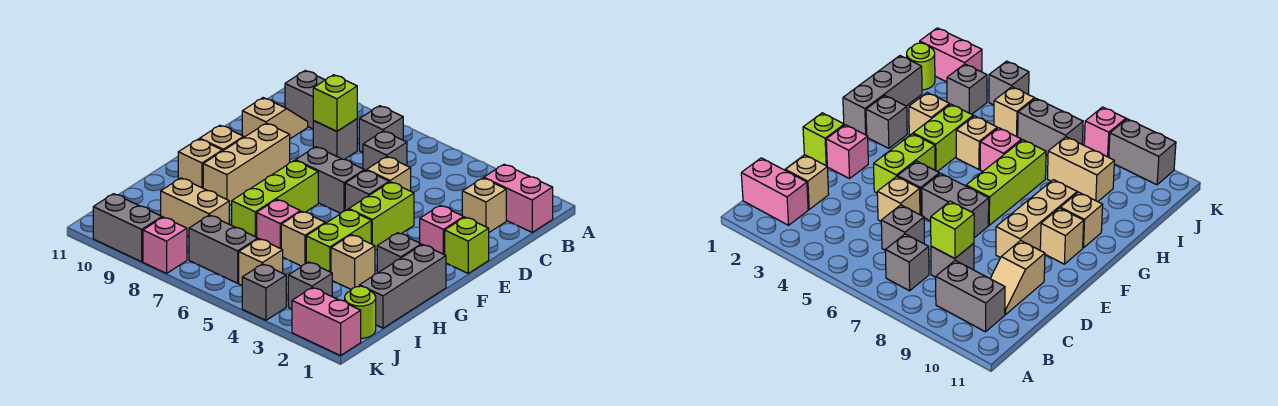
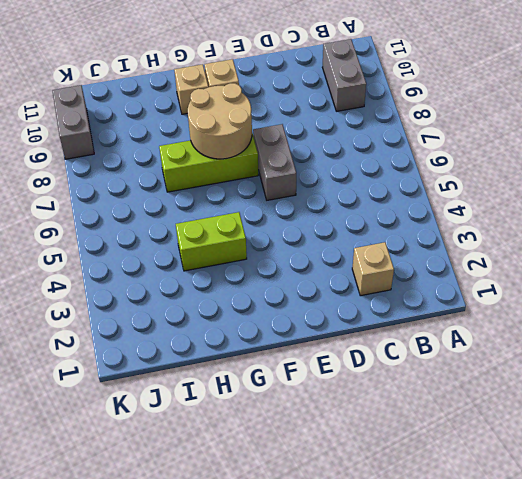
tan round brick F7:G8 level 2 -> none
none -> pink brick B1:B2 level 1
none -> grey brick B7 level 1
none -> grey brick C6 level 1
none -> grey brick C8 level 1

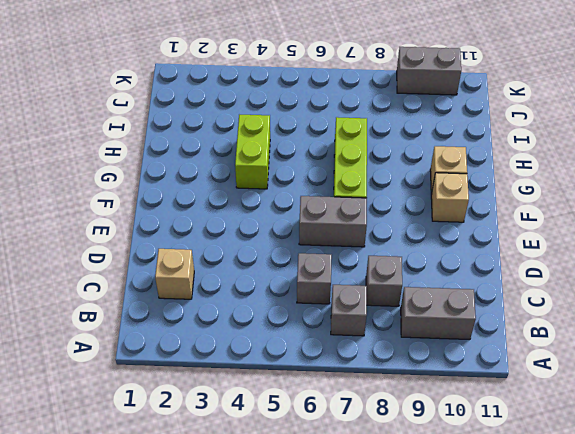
none -> pink brick B1:B2 level 1
none -> tan slope C10:D10 level 1 top D
none -> tan brick D5 level 1
none -> lime brick E1 level 1

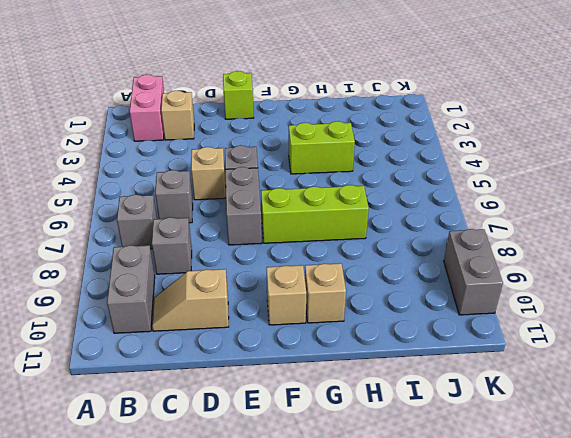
none -> pink brick E2 level 1
none -> lime brick E4:F4 level 1
none -> tan brick E9:G9 level 1
none -> grey brick G1:I1 level 1

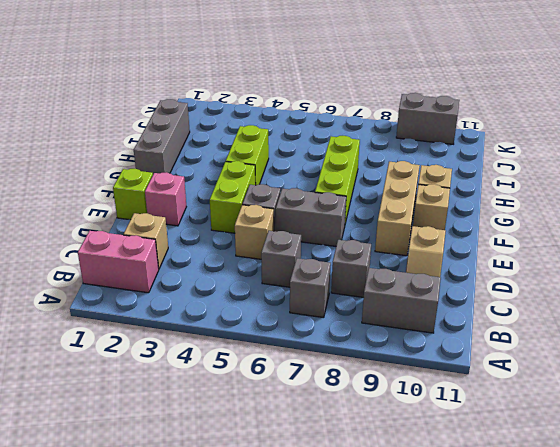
none -> grey brick G2 level 1
none -> tan brick H3 level 1
none -> tan brick H5 level 1
none -> pink brick H6 level 1

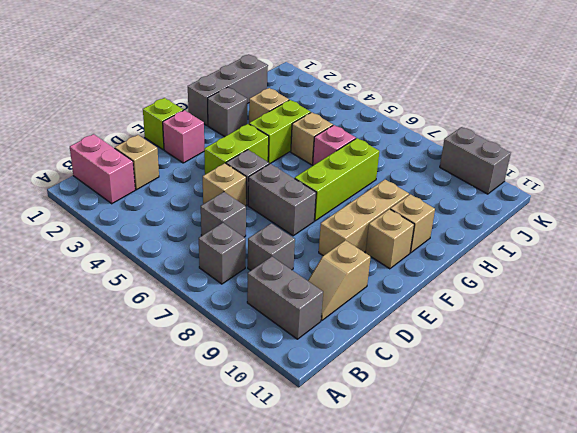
none -> tan brick I8:I9 level 1
none -> lime round brick J1 level 1
none -> grey brick J3 level 1
none -> tan brick J5 level 1

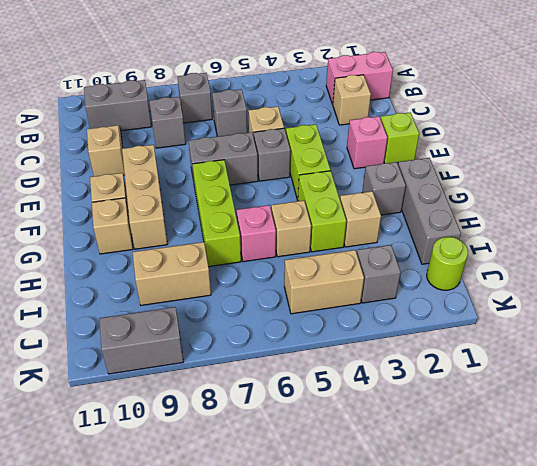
tan brick J4:J5 level 1 -> tan brick J5 level 1
none -> grey brick J6:J7 level 1
none -> pink brick K1:K2 level 1
none -> grey brick K4 level 1
none -> pink brick K8 level 1

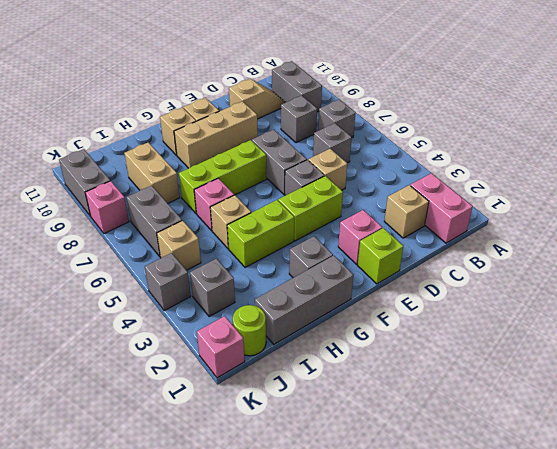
pink brick K1 level 1 -> pink brick K1:K2 level 1
none -> tan brick H3 level 1
none -> lime brick C8 level 2

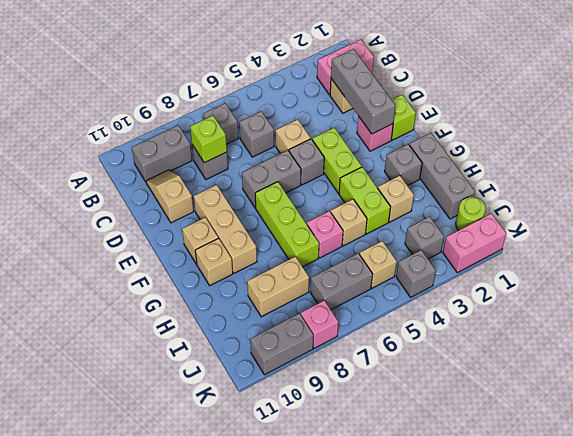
grey brick C2:E2 level 2 -> none

